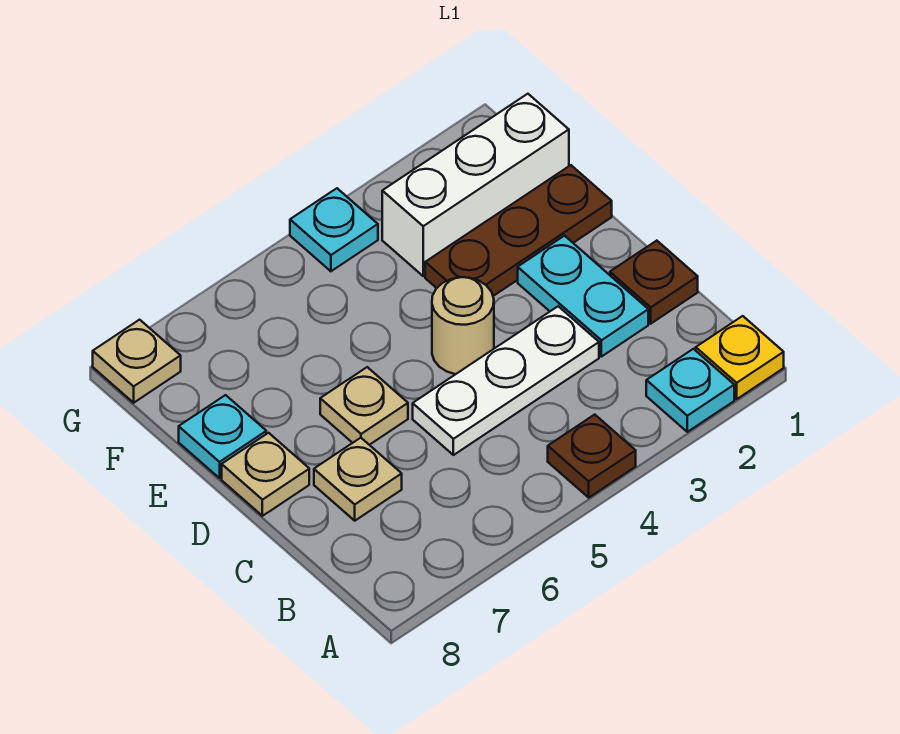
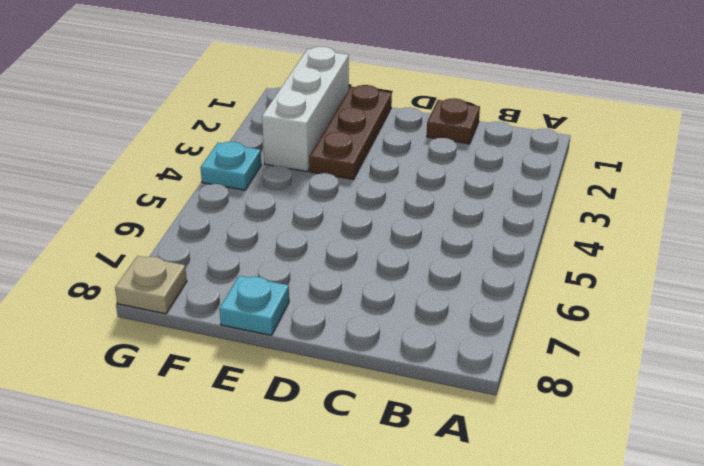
none -> yellow plate A1 level 1
none -> cyan plate A2 level 1
none -> brown plate A4 level 1

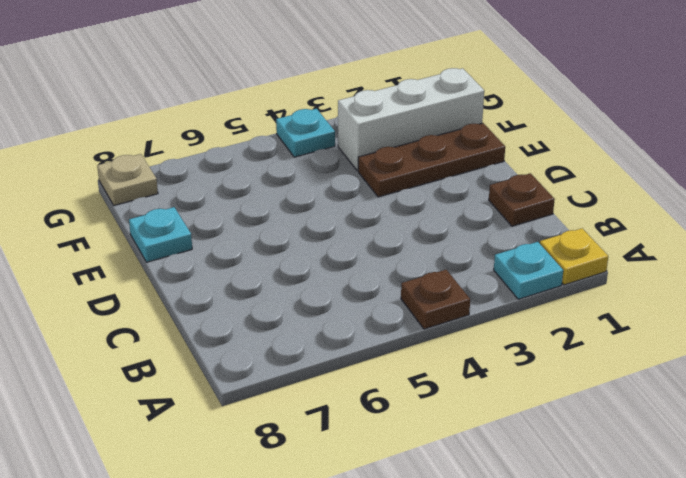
none -> cyan plate C2:D2 level 1
none -> white plate C3:C5 level 1
none -> tan plate C7 level 1

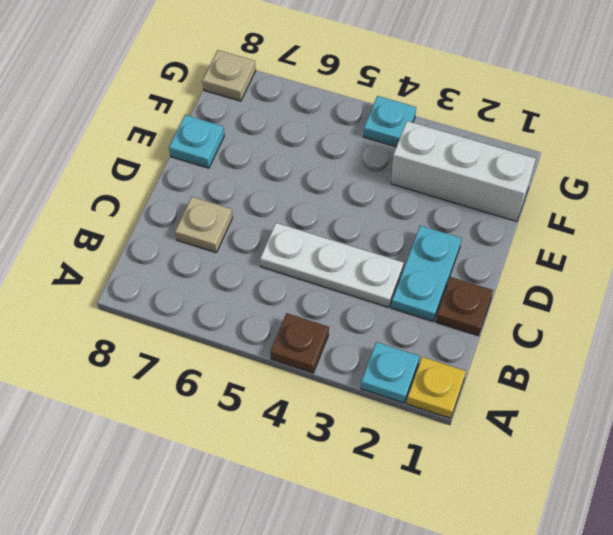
none -> tan round brick D4 level 1
none -> tan plate D6 level 1
none -> tan plate D8 level 1

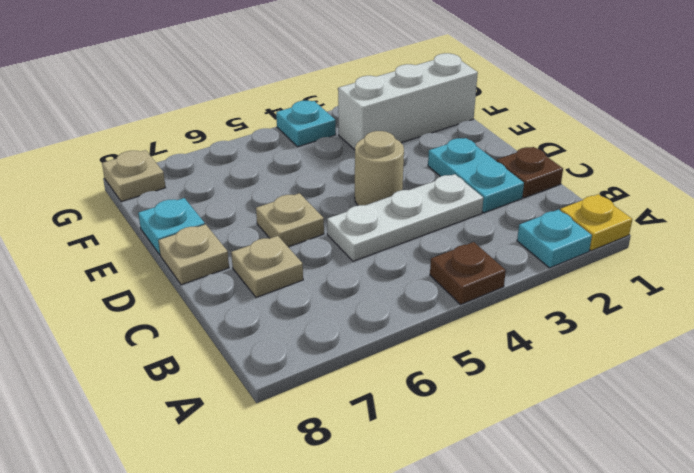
none -> brown plate E1:E3 level 1

